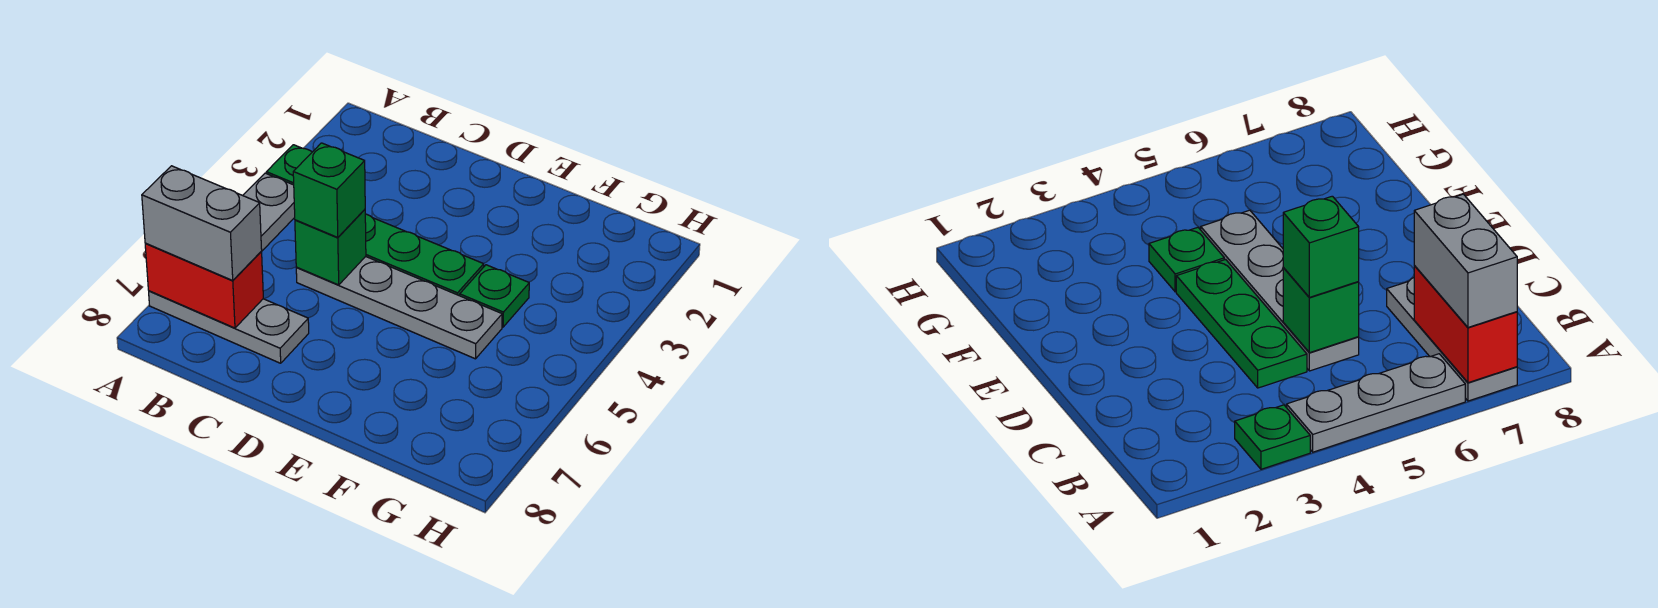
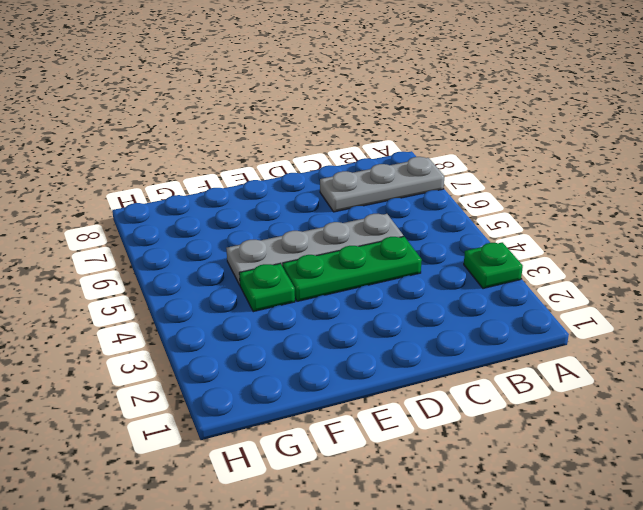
none -> grey plate A4:A6 level 1
none -> red brick A7:B7 level 2

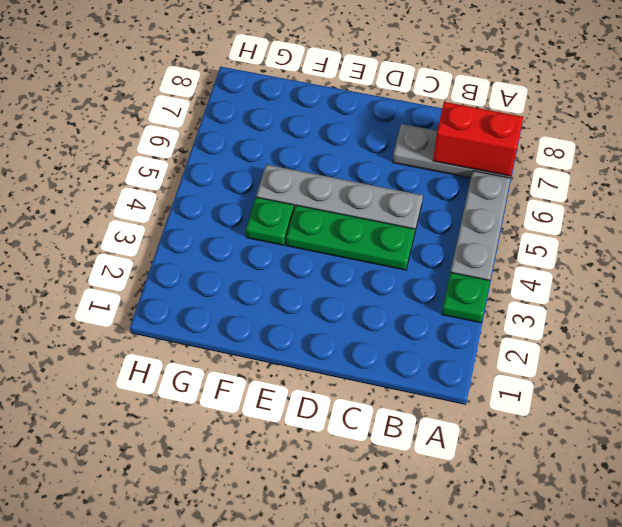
none -> green brick C5 level 2
none -> grey brick A7:B7 level 3

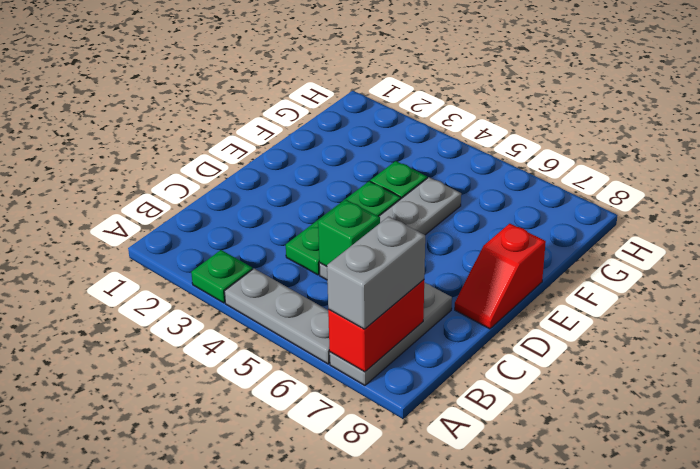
red slope D8:E8 level 1 top E -> none
none -> green brick C5 level 3

